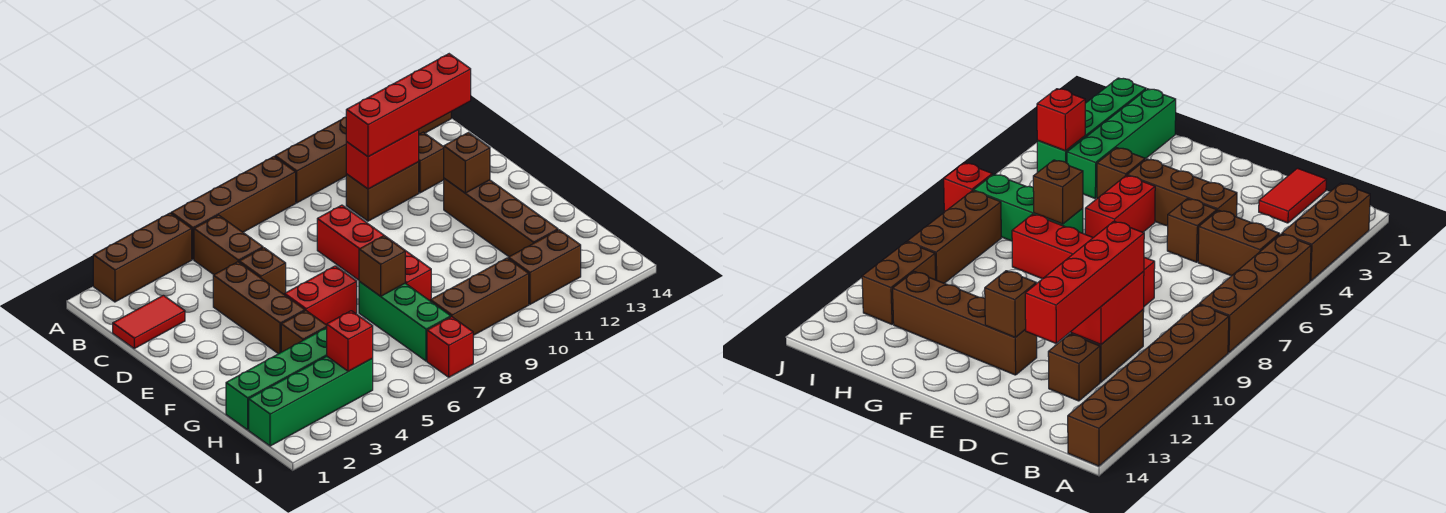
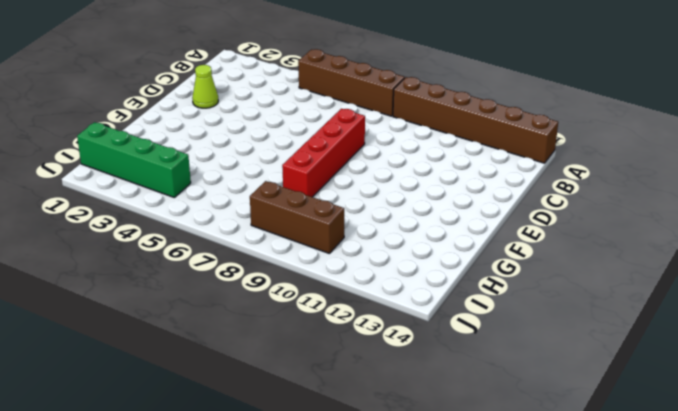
lime cone D2 level 1 -> none
none -> brown brick A2:A4 level 1
none -> brown brick B5:C5 level 1
none -> red tile C1:C2 level 1

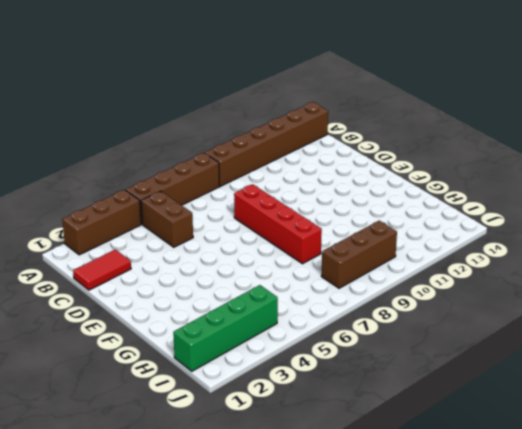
none -> brown brick C10:C11 level 1
none -> brown brick C12 level 1
none -> brown brick D4:F4 level 1

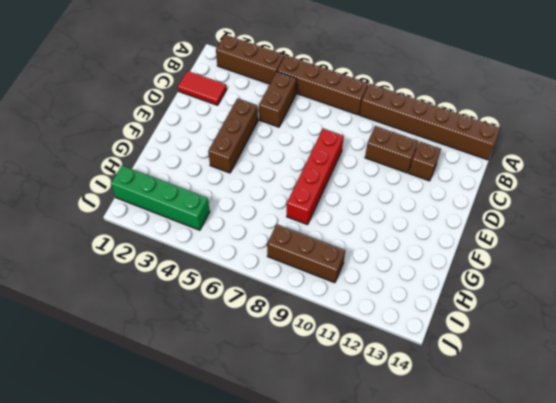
none -> brown brick D5 level 1
none -> brown brick E12:H12 level 1
none -> red brick F5:F6 level 1

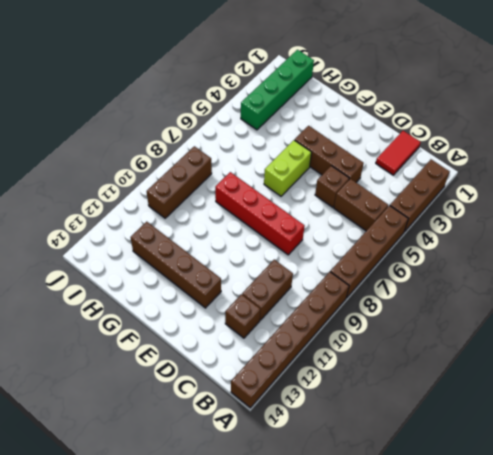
lime brick F5:F6 level 1 -> red brick F5:F6 level 1
none -> brown brick G4 level 1
none -> green brick G7:I7 level 1
none -> green brick H1:H4 level 1

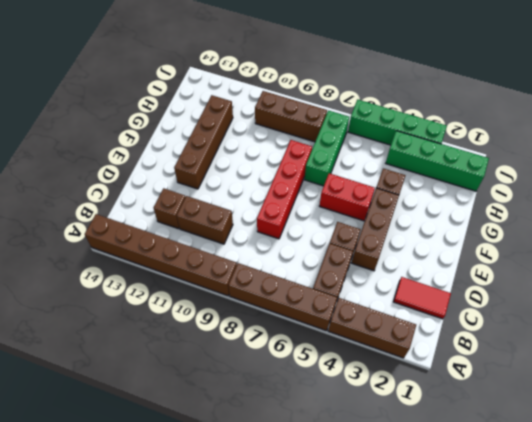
green brick J3:J6 level 1 -> green brick H1:H4 level 1
none -> brown brick I11:I12 level 1
none -> red brick J7 level 1
none -> red brick C10:C11 level 2

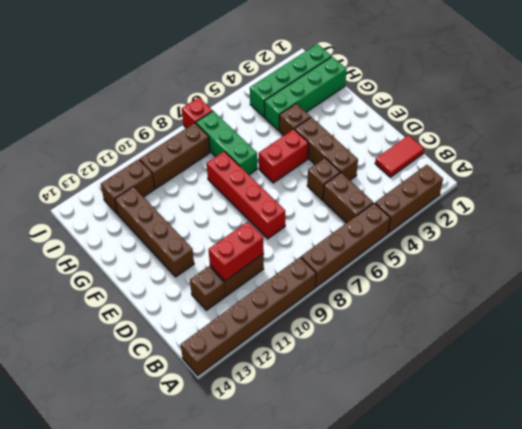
none -> brown brick E12 level 2
none -> brown brick G7 level 2
none -> red brick I4 level 2

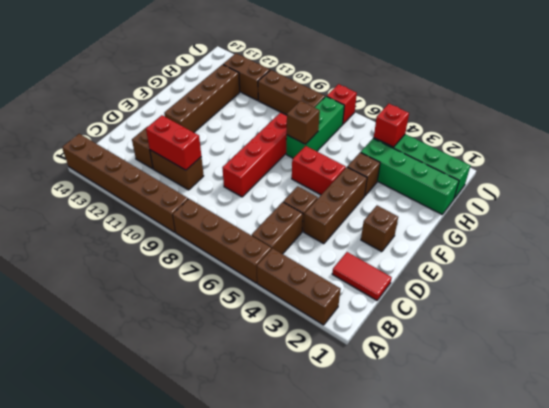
brown brick E2 level 1 -> brown brick E12 level 2
none -> red brick C10:C13 level 3

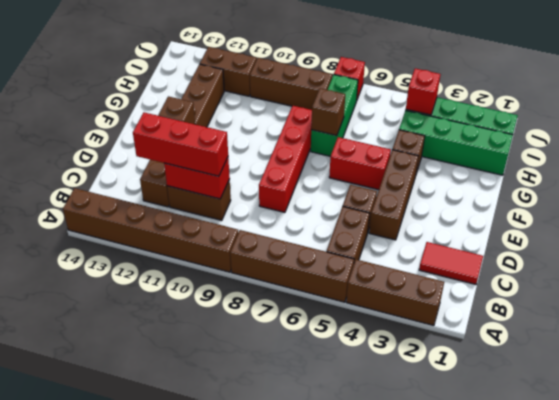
red brick C10:C12 level 3 -> red brick C10:C13 level 3

